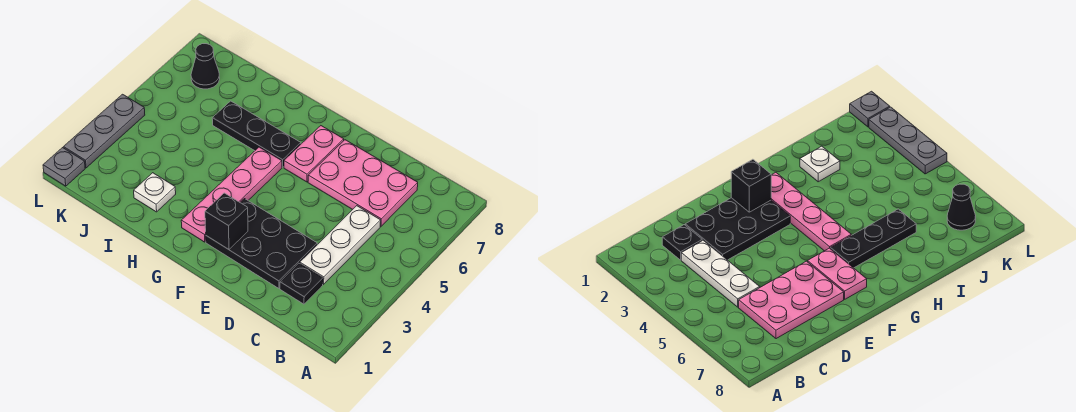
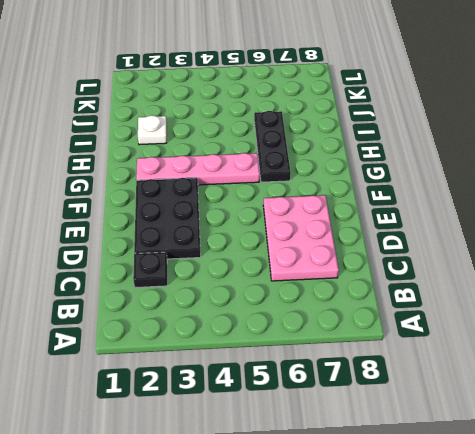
none -> white plate C3:C5 level 1
none -> pink plate F6:F7 level 1
none -> black cone K7 level 1

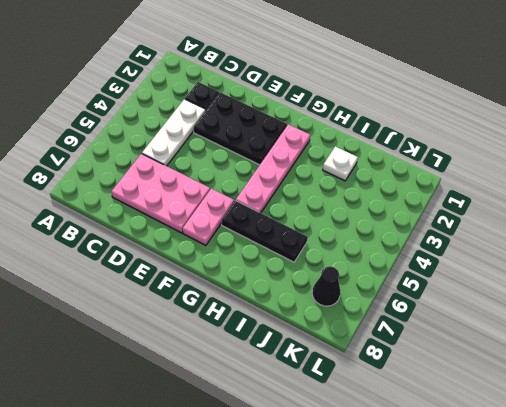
none -> grey plate L1 level 1
none -> grey plate L2:L4 level 1
none -> black brick F2 level 2

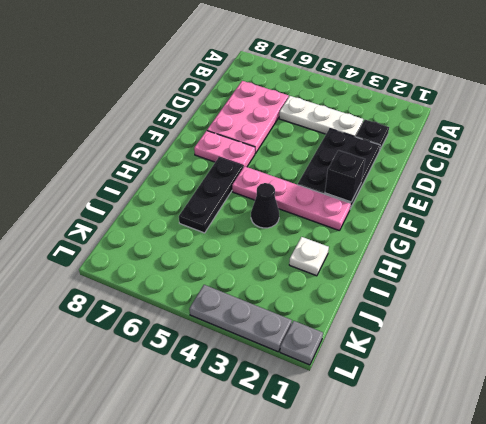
black cone H4 level 1 -> black cone K7 level 1

